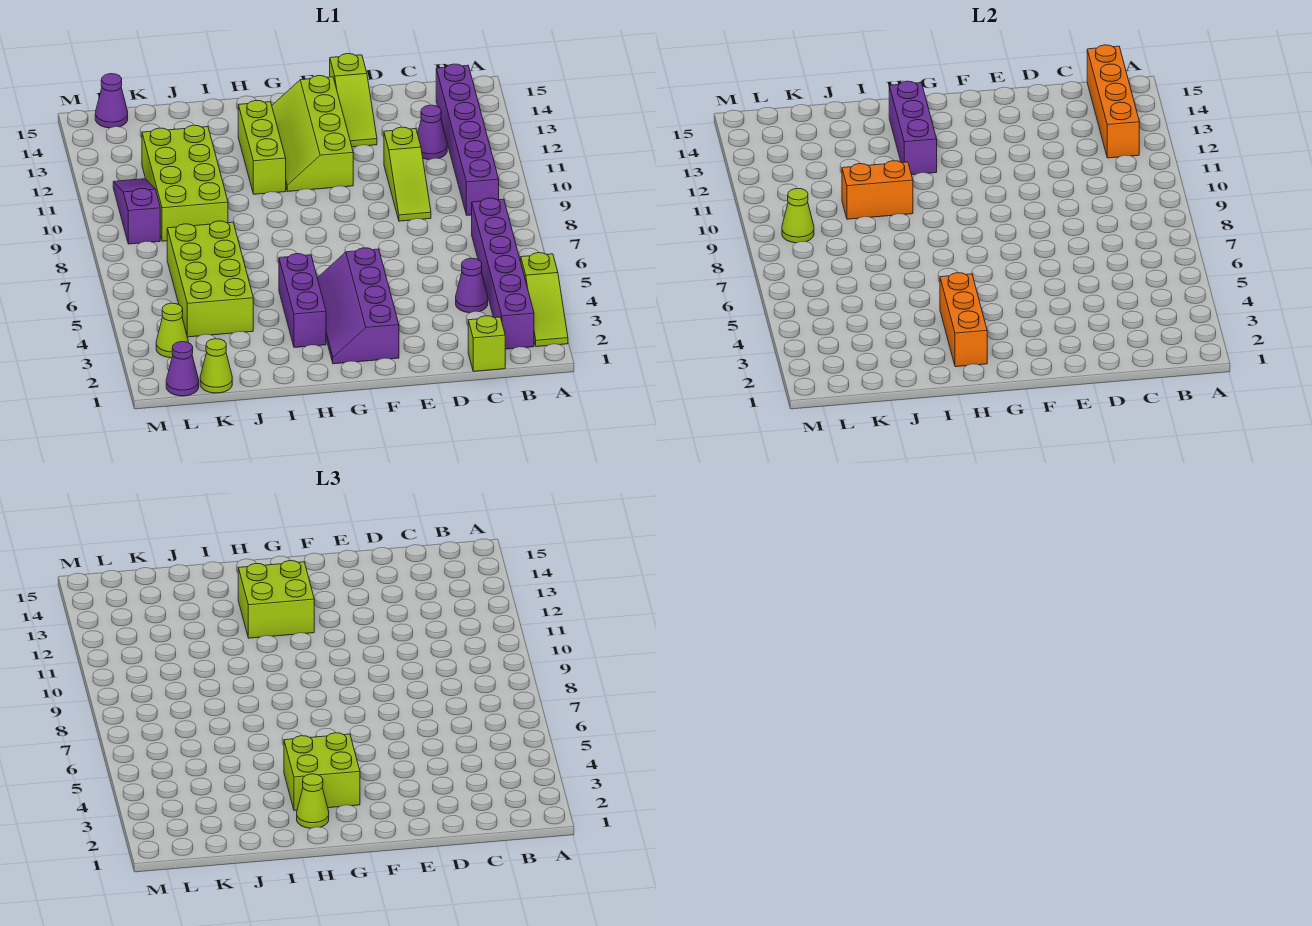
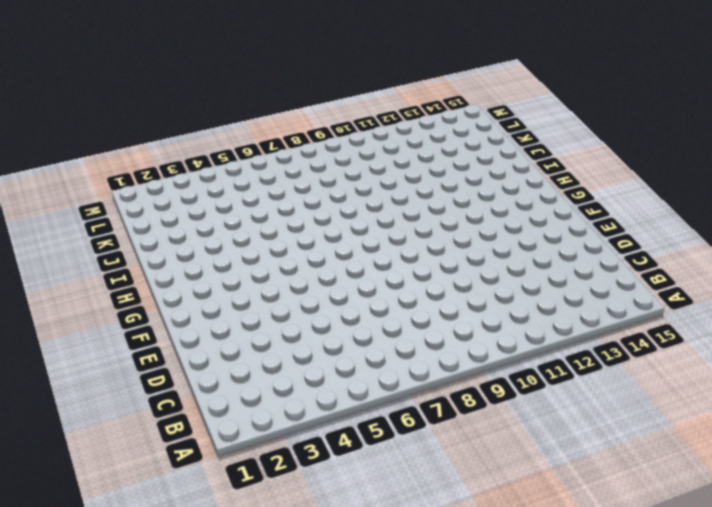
none -> lime slope A2:A4 level 1 top 4
none -> purple brick B2:B7 level 1
none -> purple brick B9:B14 level 1

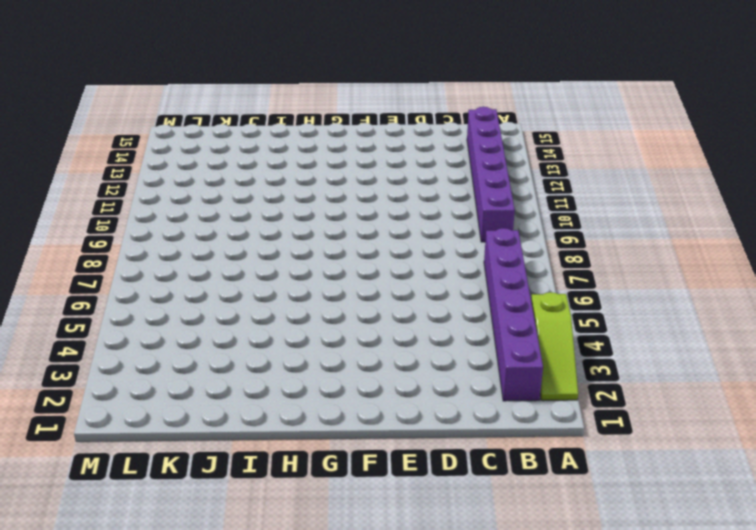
none -> lime brick C1 level 1
none -> purple cone C4 level 1
none -> purple cone C12 level 1

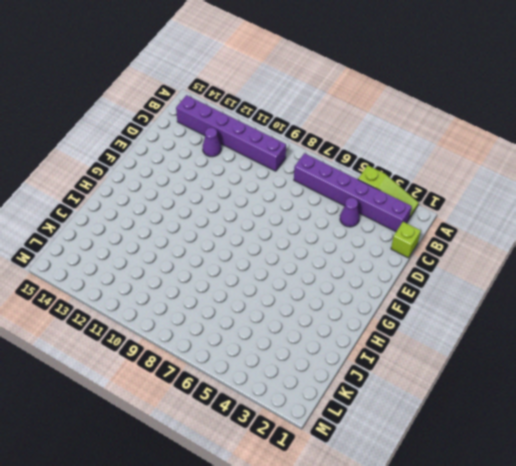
none -> lime slope D9:D11 level 1 top 11
none -> lime slope E13:E15 level 1 top 15
none -> purple slope F2:G5 level 1 top F

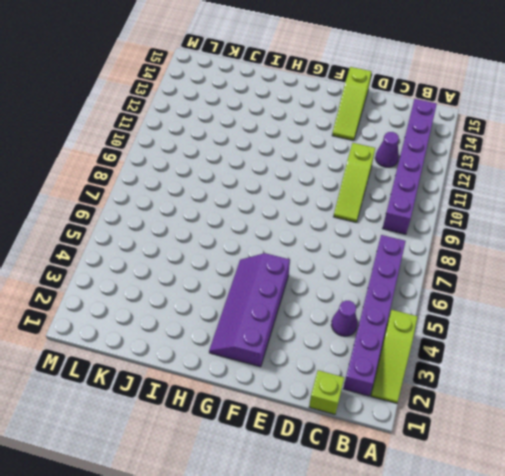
none -> lime slope F11:G14 level 1 top F
none -> purple brick H3:H5 level 1
none -> lime brick H11:H13 level 1

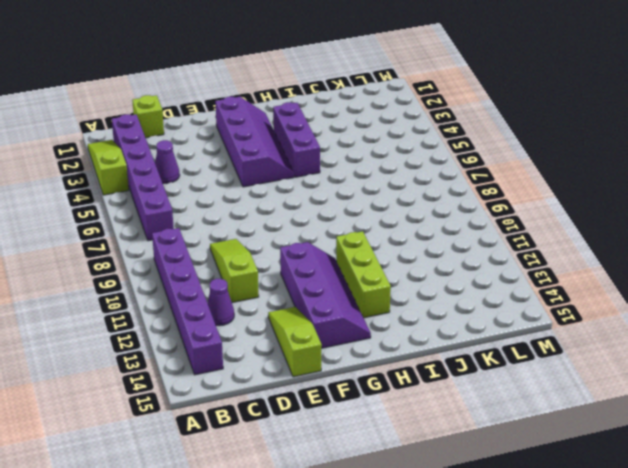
purple slope F11:G14 level 1 top F -> lime slope F11:G14 level 1 top F
none -> lime brick J4:K7 level 1
none -> lime brick J9:K12 level 1
none -> lime cone K1 level 1

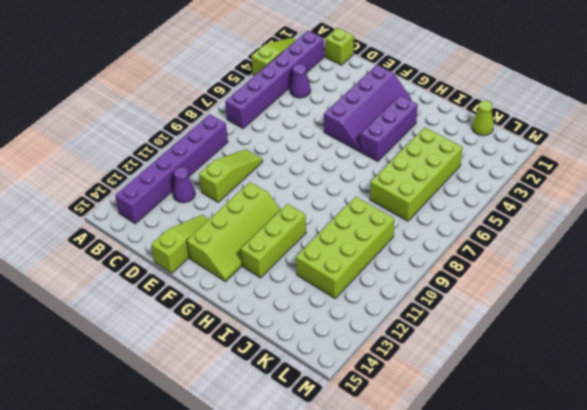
none -> purple cone L1 level 1
none -> lime cone L3 level 1
none -> purple slope L9:L11 level 1 top 9

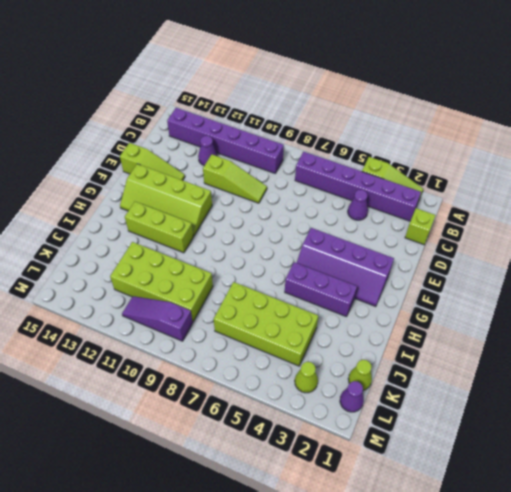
none -> purple cone L15 level 1
none -> orange brick B12:B15 level 2
none -> orange brick H2:H4 level 2

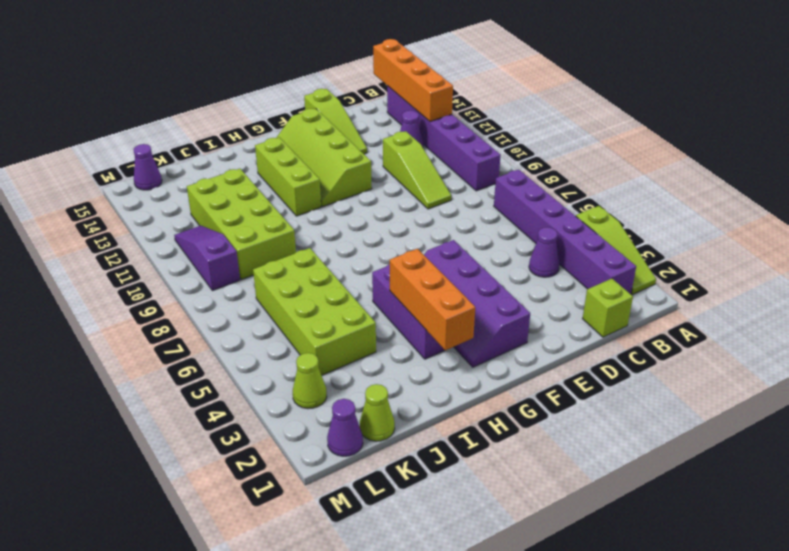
none -> purple brick H12:H14 level 2
none -> orange brick I10:J10 level 2
none -> lime cone L9 level 2

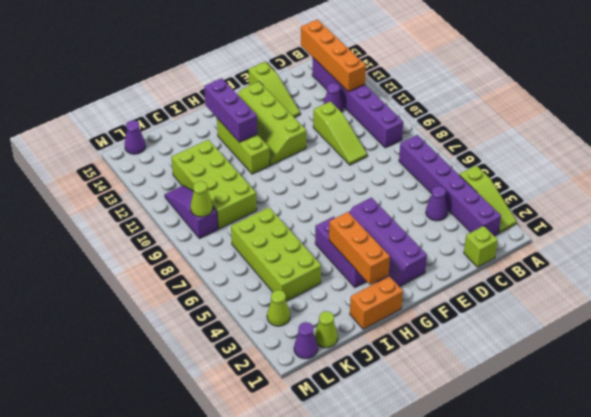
orange brick H1:I1 level 1 -> orange brick I10:J10 level 2
none -> lime brick G3:H4 level 3
none -> lime brick G12:H13 level 3
none -> lime cone H2 level 3

